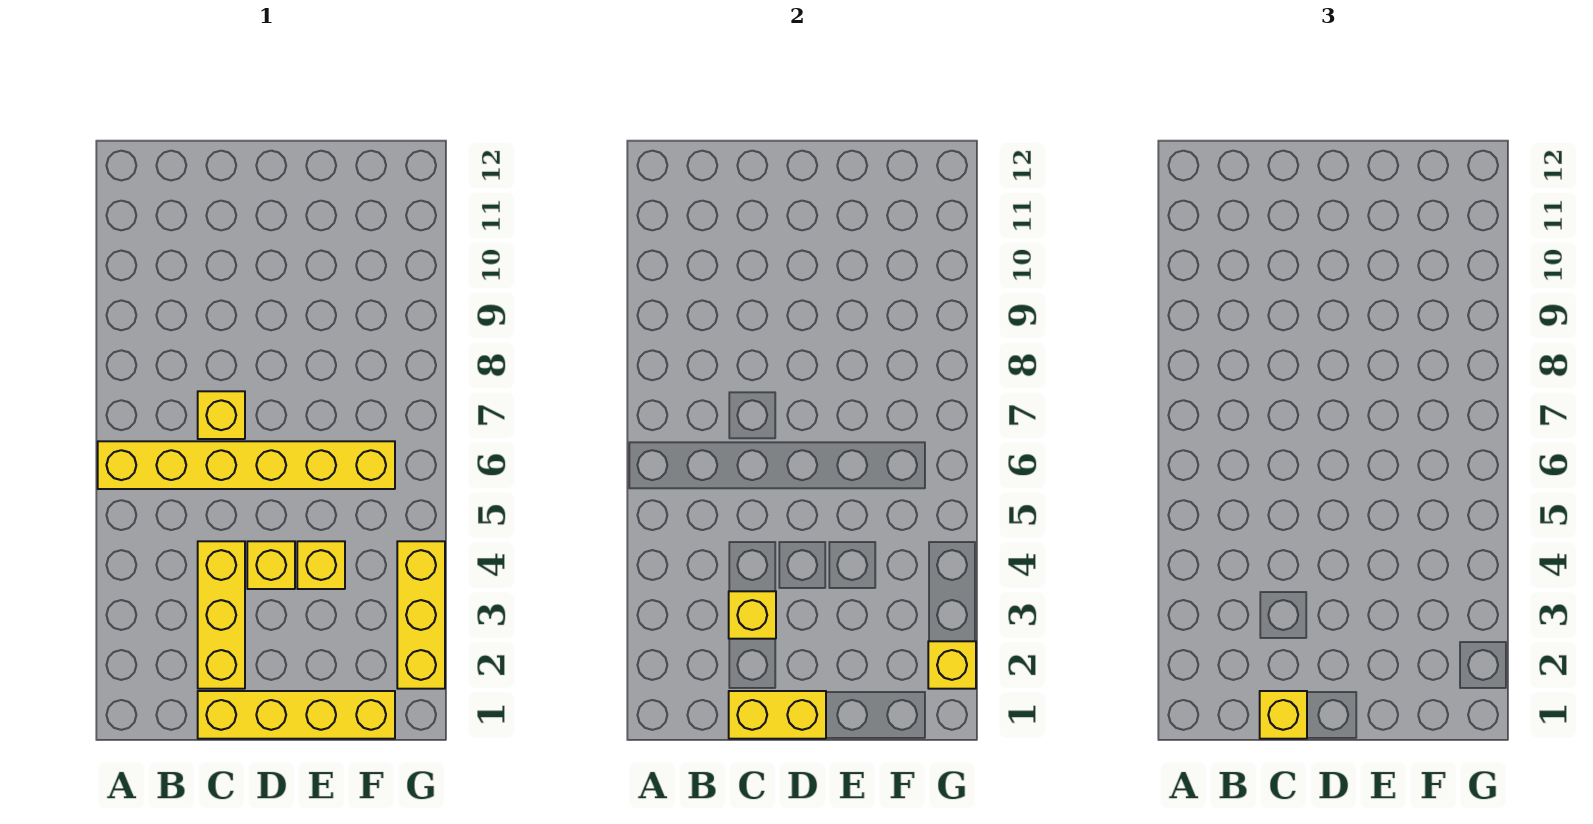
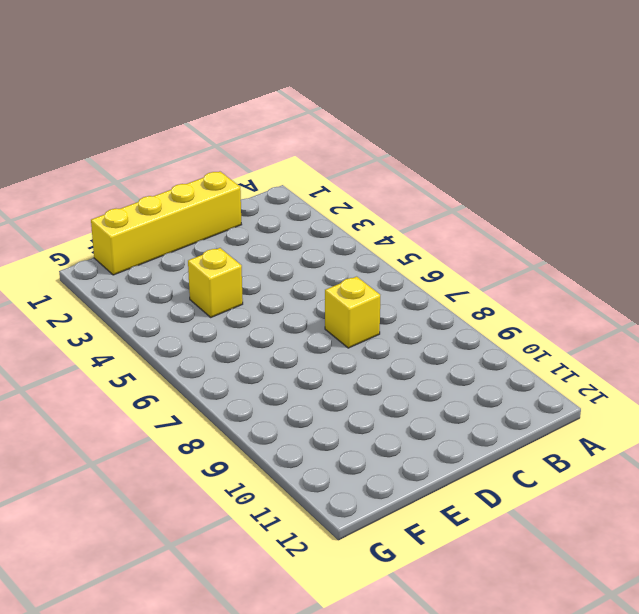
none -> yellow brick A6:F6 level 1
none -> yellow brick C2:C4 level 1

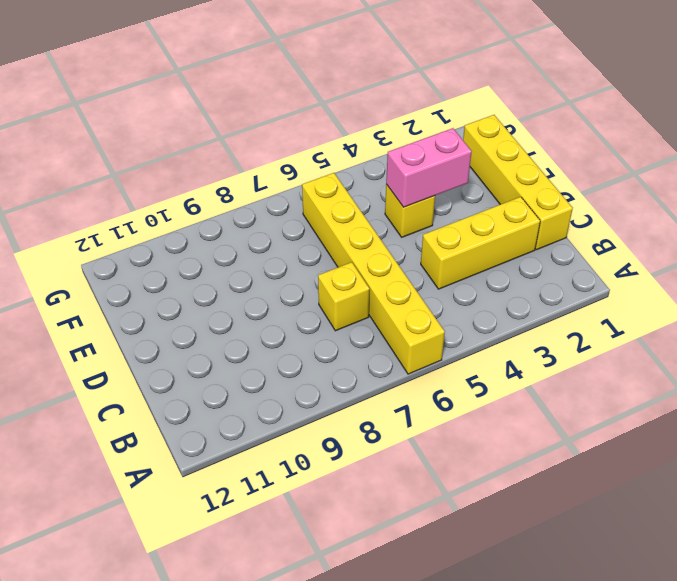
pink brick E3:E4 level 2 -> none
none -> yellow brick D4 level 1
none -> yellow brick G2:G4 level 1

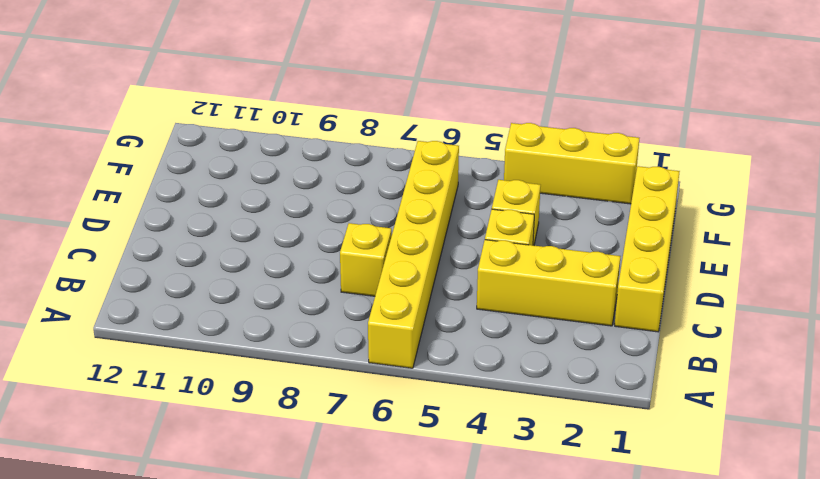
none -> yellow brick C1:D1 level 2
none -> yellow brick C3 level 2

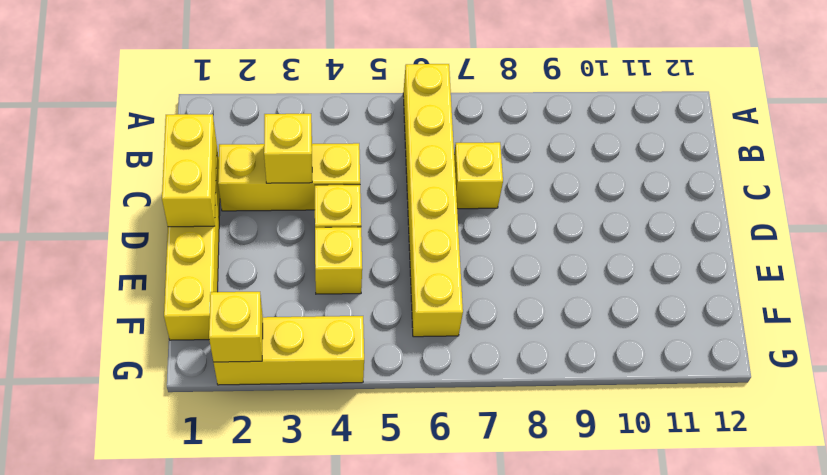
none -> yellow brick C1 level 3

